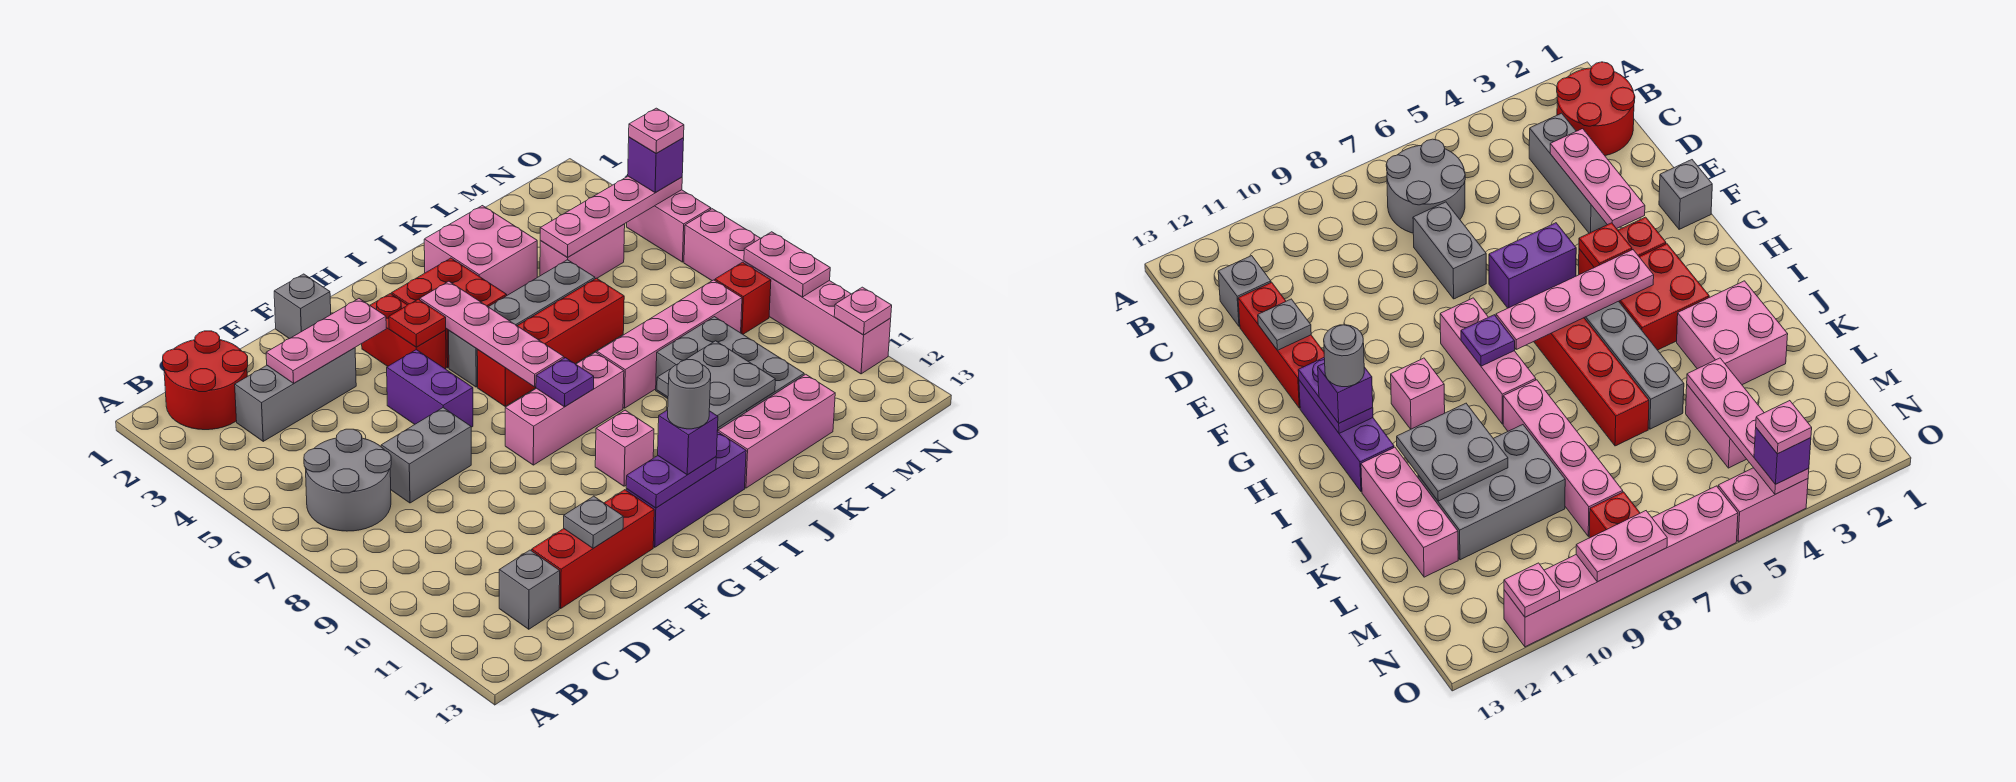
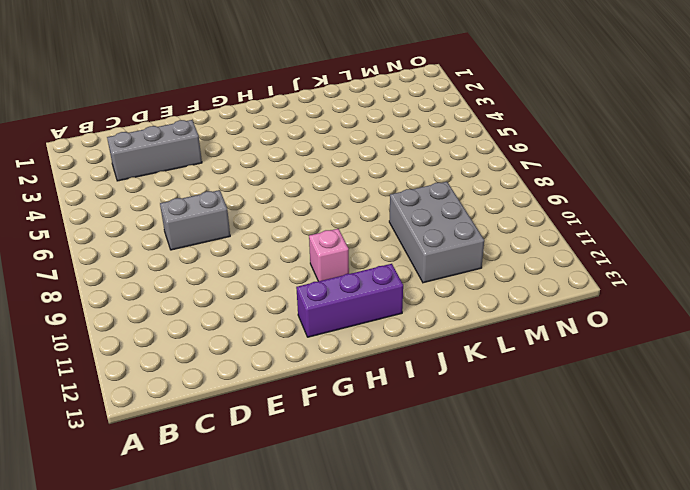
none -> red round brick B1:C2 level 1
none -> grey round brick B6:C7 level 1
none -> grey brick C12 level 1
none -> red brick D12:F12 level 1

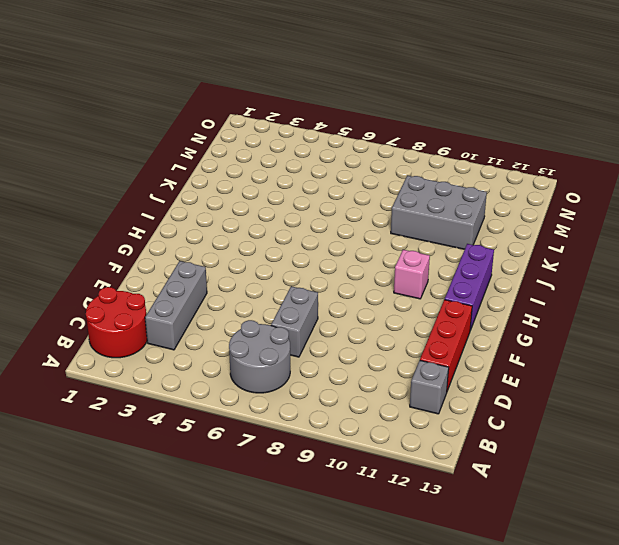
none -> grey brick F1 level 1
none -> purple brick F5:F6 level 1
none -> red brick G3:G4 level 1
none -> pink brick G8:I8 level 1

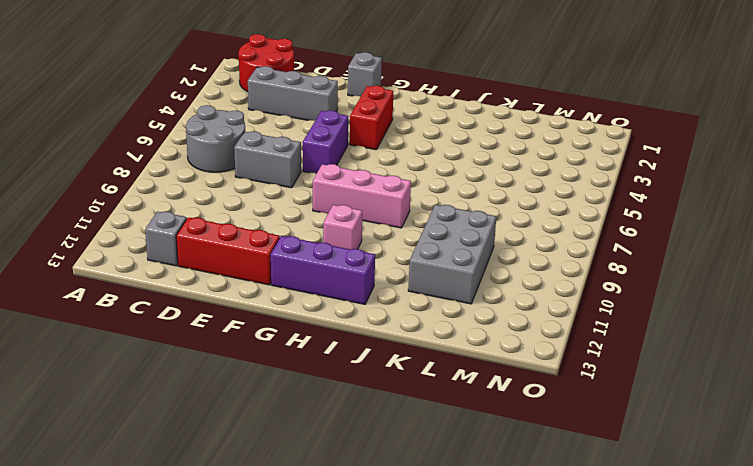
none -> red brick H3:I4 level 1
none -> grey brick H5:K5 level 1
none -> red brick H6:K6 level 1
none -> pink brick J2:K3 level 1

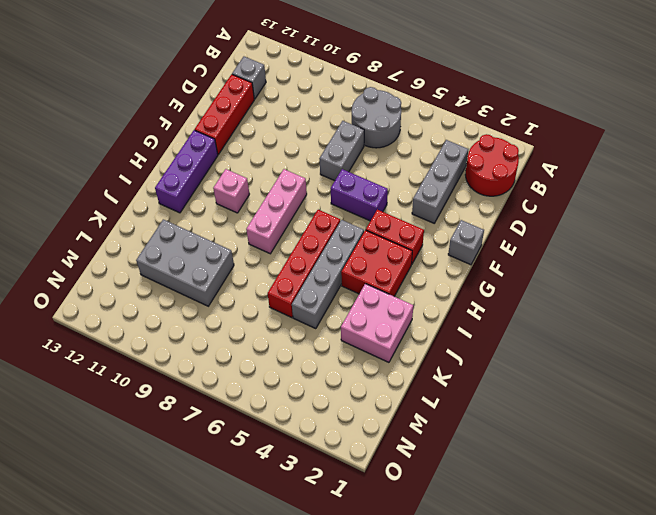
none -> pink brick J8:M8 level 1
none -> pink brick J12:L12 level 1
none -> pink brick L4:M4 level 1
none -> red brick N8 level 1

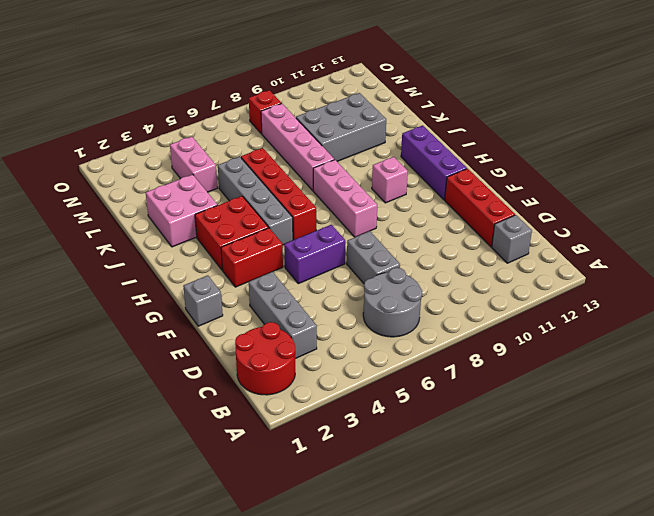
none -> pink brick J12:L12 level 1
none -> pink brick O4:O5 level 1
none -> pink brick O6:O11 level 1
none -> pink plate D3:F3 level 2

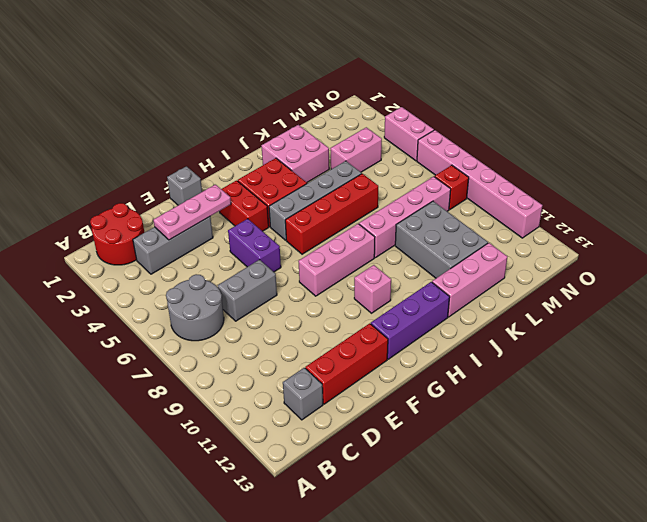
none -> grey plate E12 level 2
none -> red plate G4 level 2
none -> purple plate G12:H12 level 2
none -> pink plate H4:H7 level 2

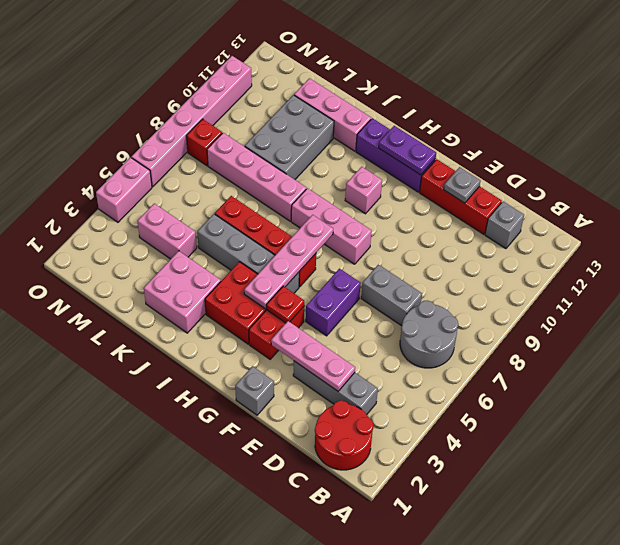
none -> purple plate H8 level 2
none -> grey plate J10:K11 level 2
none -> pink plate L4:O4 level 2
none -> pink plate O8:O9 level 2

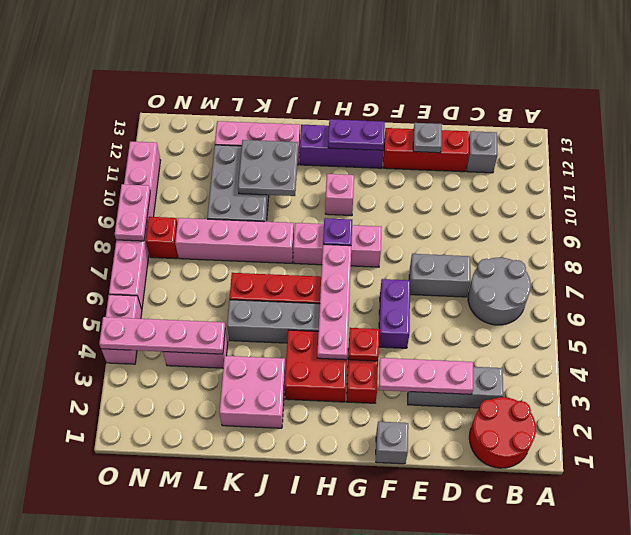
none -> pink plate O11 level 2
none -> purple brick H12 level 3
none -> purple brick O4 level 3
none -> grey round brick H12 level 4

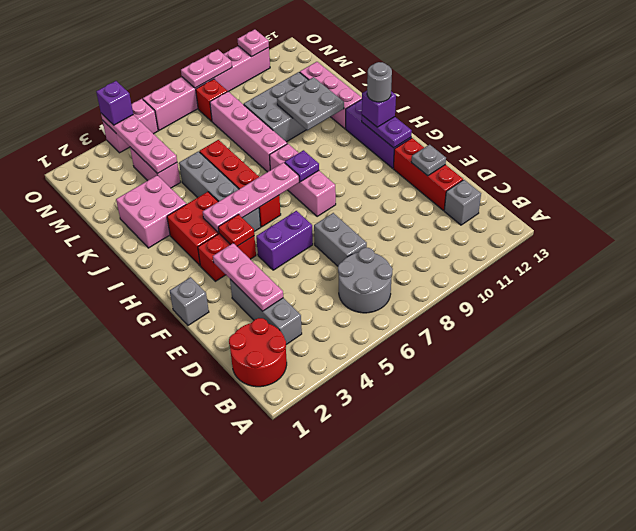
none -> pink brick H10 level 1
none -> pink plate O4 level 4

